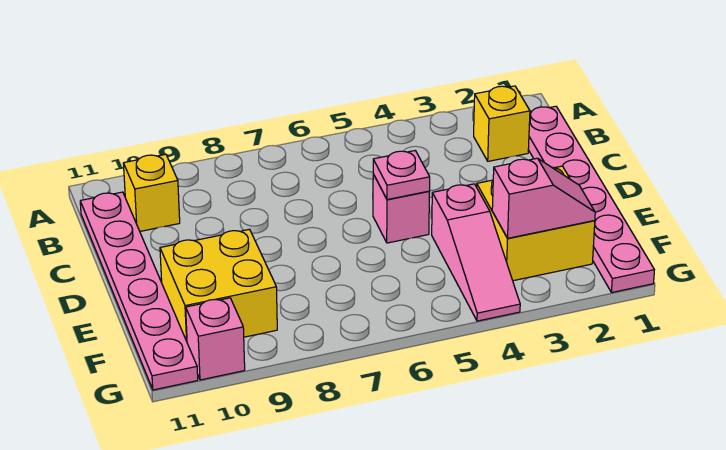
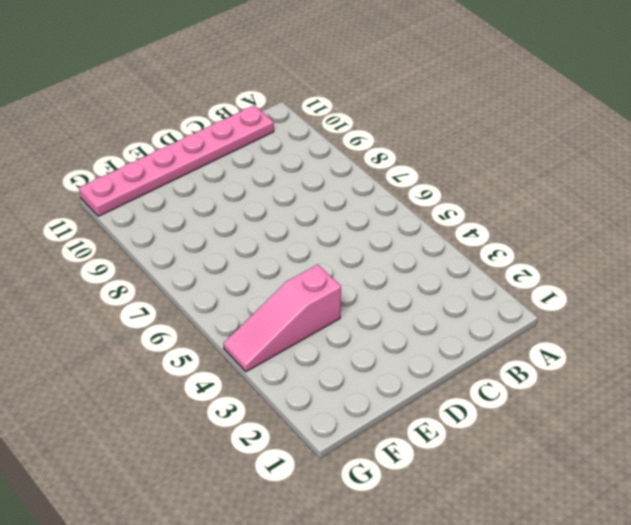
none -> pink plate B1:G1 level 1
none -> yellow brick B2 level 1

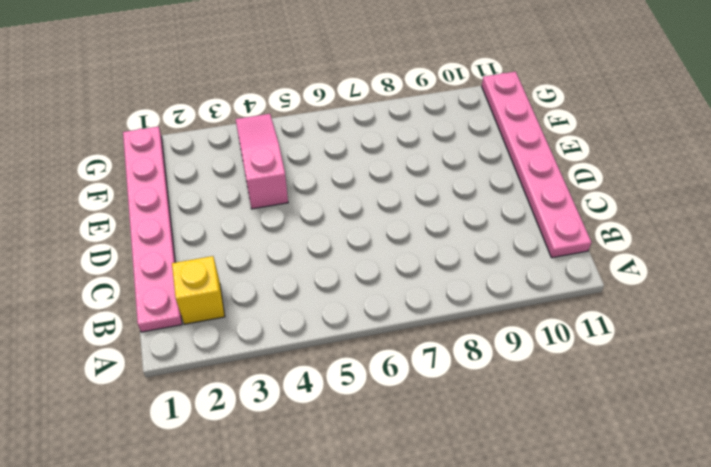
none -> yellow brick B10 level 1
none -> pink brick D5 level 1

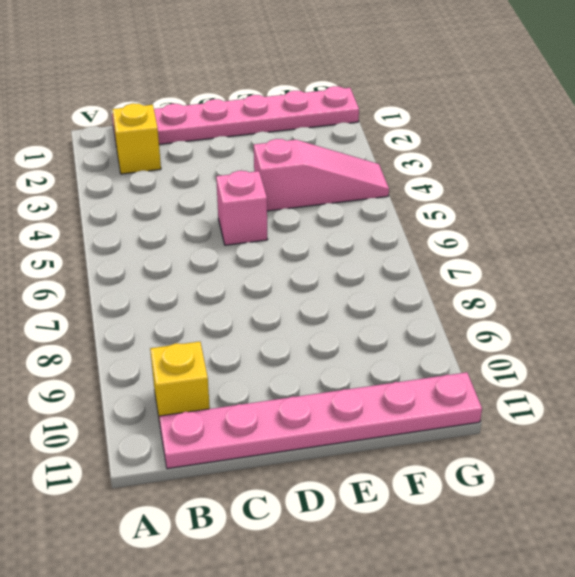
none -> yellow brick E2:F3 level 1
none -> yellow brick E9:F10 level 1

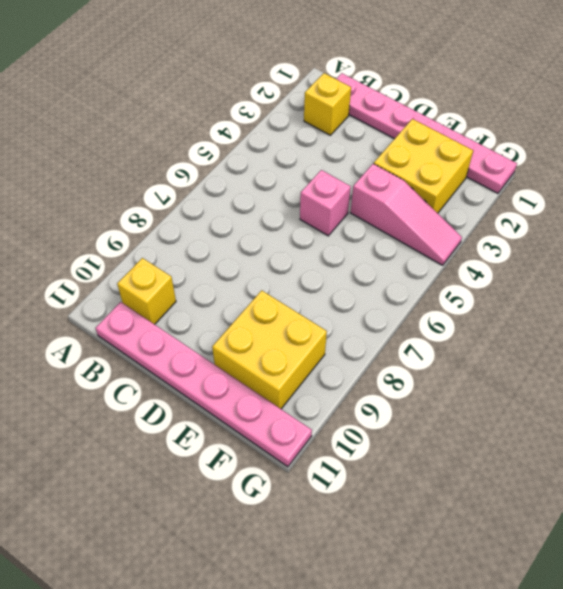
none -> pink brick G10 level 1
none -> pink plate D5 level 2

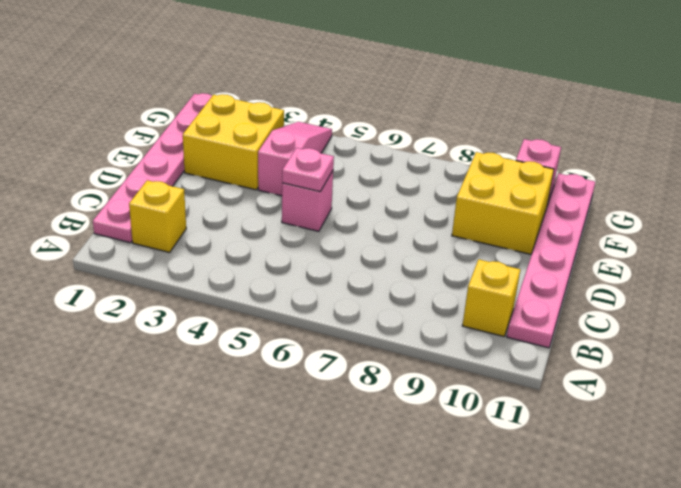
none -> pink slope F2:F3 level 2 top 3

